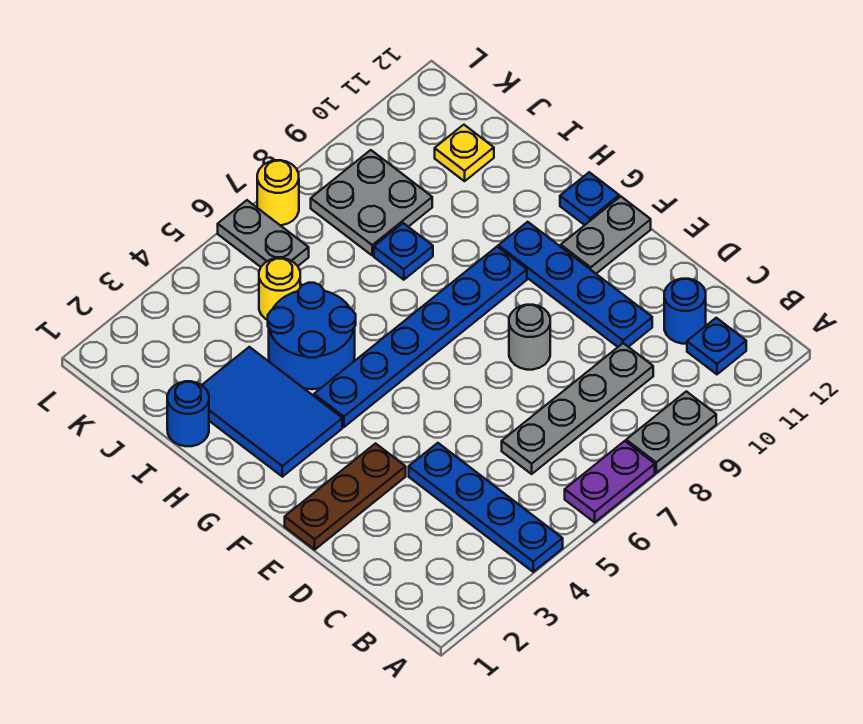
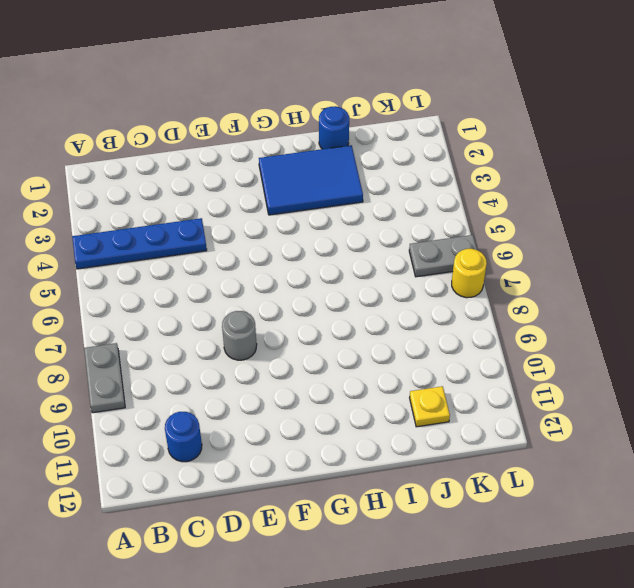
none -> purple plate A6:A7 level 1
none -> blue plate B11 level 1
none -> grey plate C6:C9 level 1

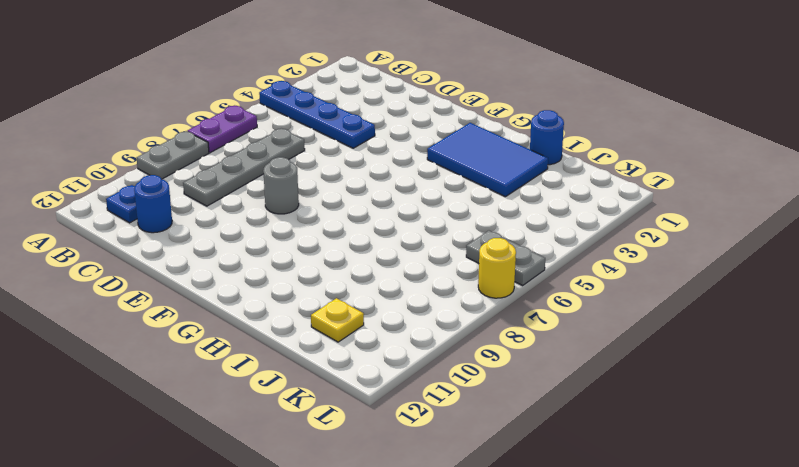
none -> blue plate D10:G10 level 1
none -> brown plate E1:E3 level 1
none -> grey plate F11:F12 level 1

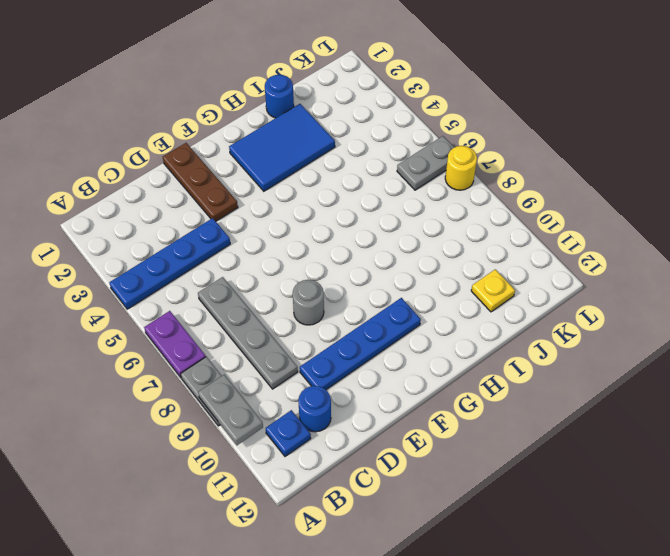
grey plate A9:A10 level 2 -> grey plate F11:F12 level 1
none -> blue plate G4:G9 level 1
none -> blue plate G12 level 1
none -> blue round brick H4:I5 level 1

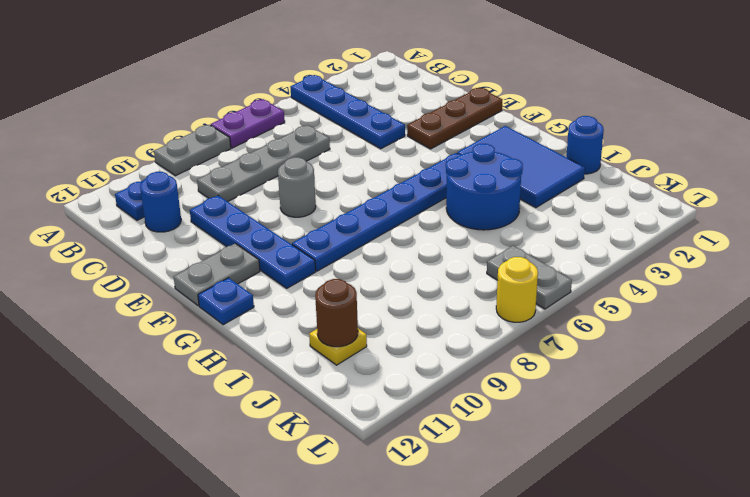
brown round brick J11 level 2 -> none
none -> blue plate I8 level 1
none -> yellow round brick J5 level 1
none -> grey plate J8:K9 level 1

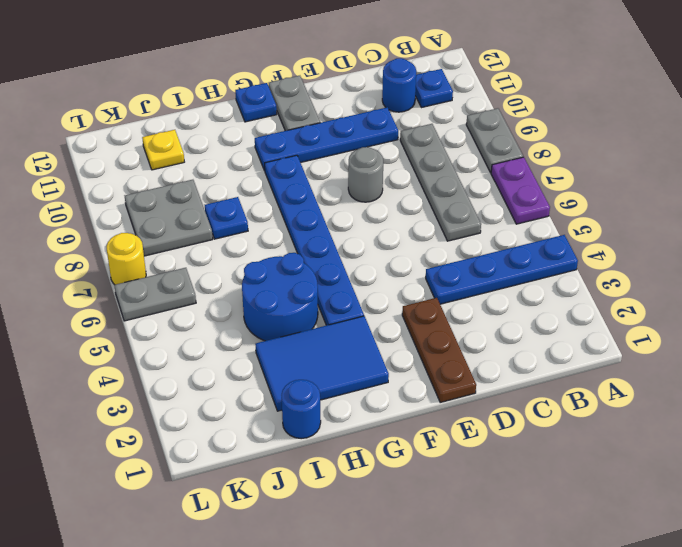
none -> yellow round brick J5 level 1

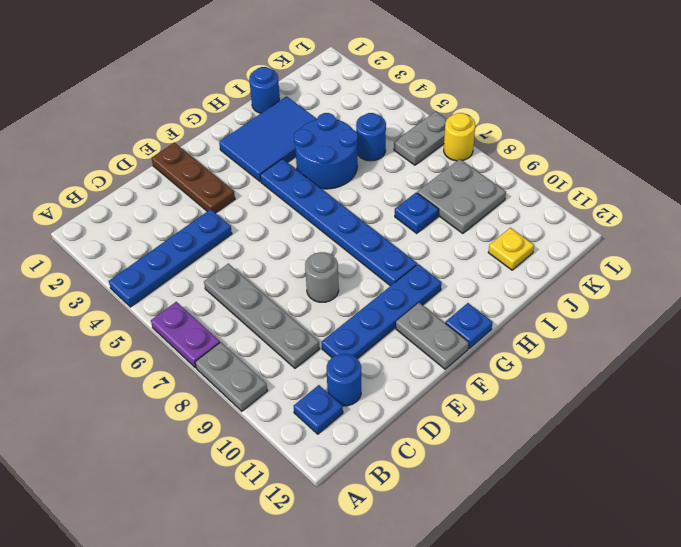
blue round brick J5 level 1 -> yellow round brick J5 level 1

